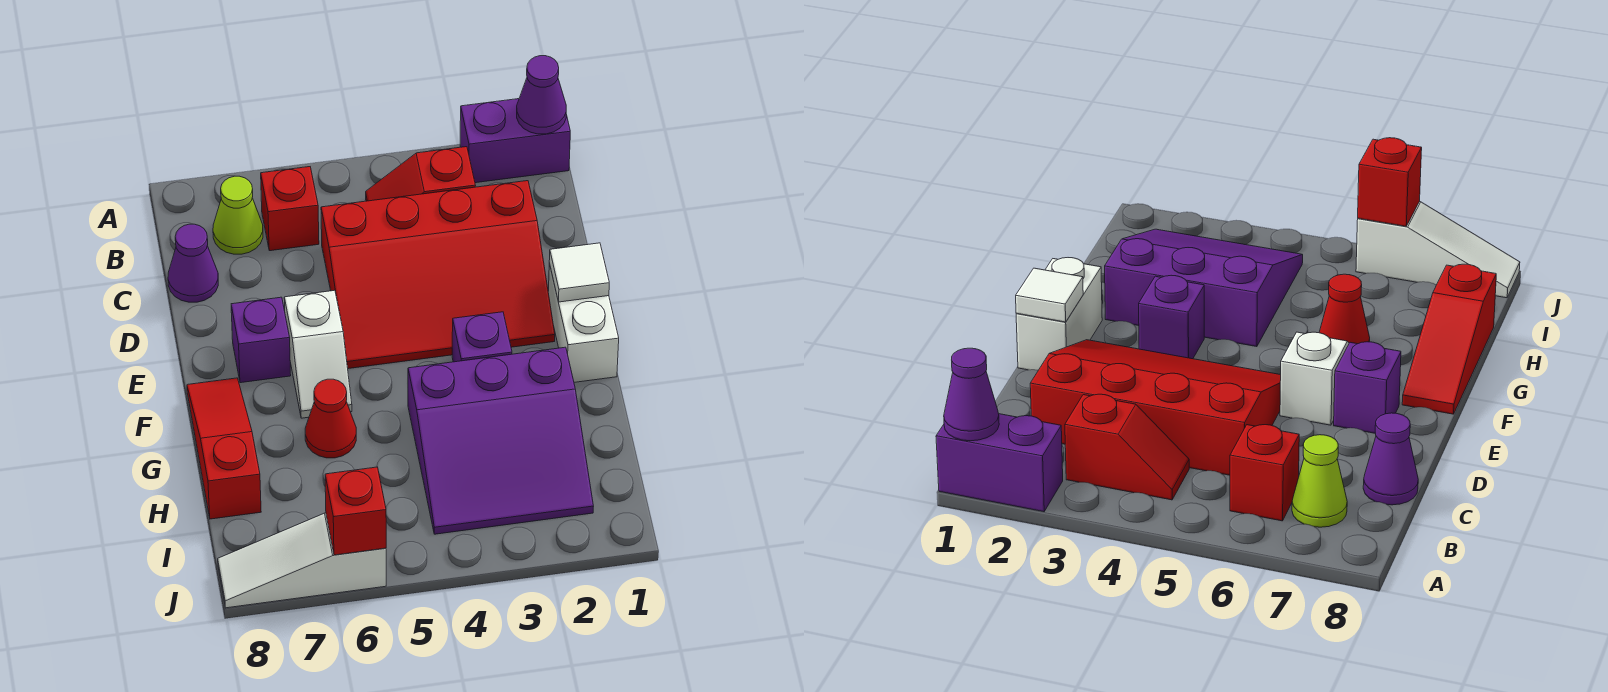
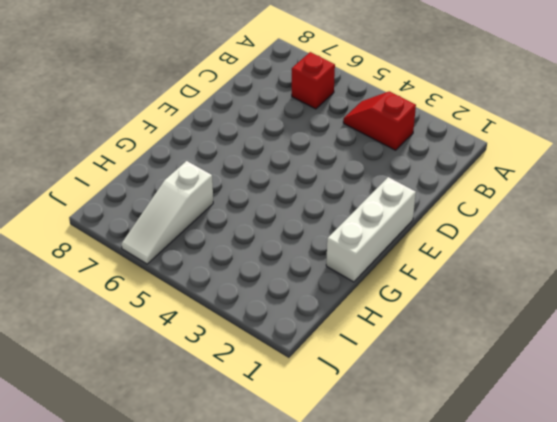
white brick E1:G1 level 1 -> white brick E1:F1 level 1
white slope H6:J6 level 1 top H -> white slope J6:J8 level 1 top 6
none -> purple brick A1:A2 level 1
none -> lime cone B7 level 1
none -> red slope C2:E5 level 1 top C

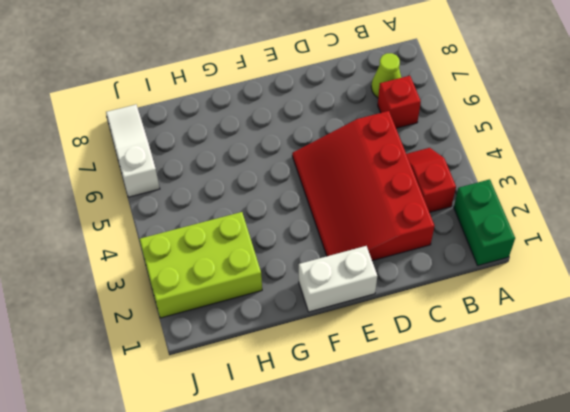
green brick A1:A2 level 1 -> purple brick A1:A2 level 1
lime brick H2:J3 level 1 -> purple slope G2:I4 level 1 top G
none -> purple cone C8 level 1
none -> white slope E6:F6 level 1 top E
none -> purple brick E7 level 1

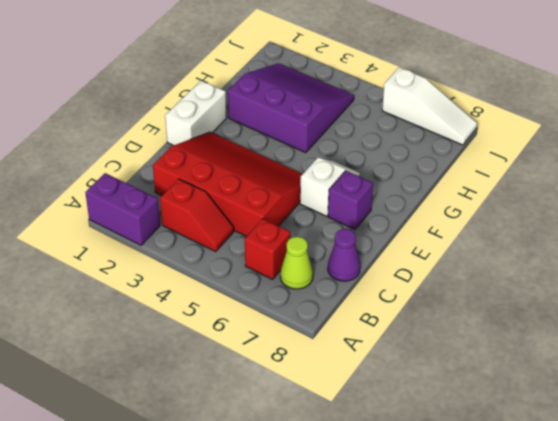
none -> purple brick F3 level 1
none -> red slope F8:H8 level 1 top H
none -> red cone G6 level 1

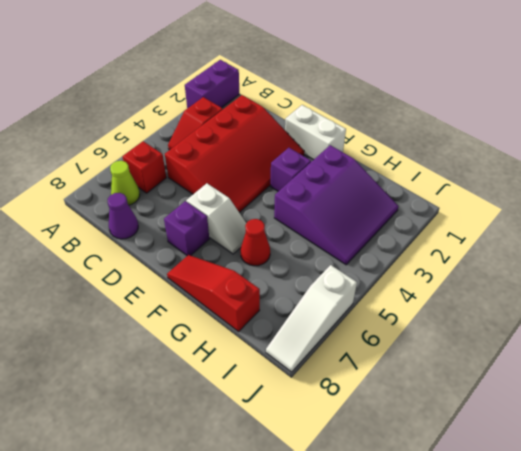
none -> purple cone A1 level 2
none -> white tile E1 level 2
none -> red brick J6 level 2

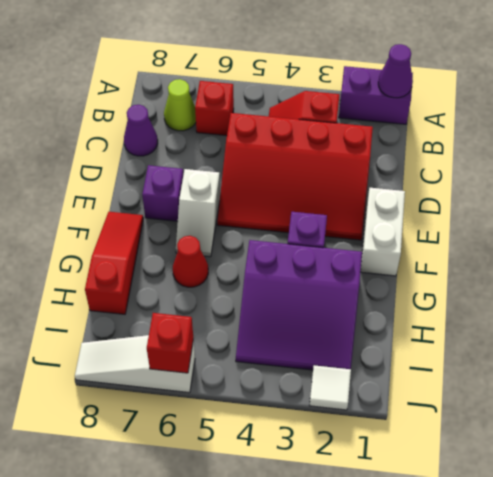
white tile J2 level 1 -> white tile E1 level 2

